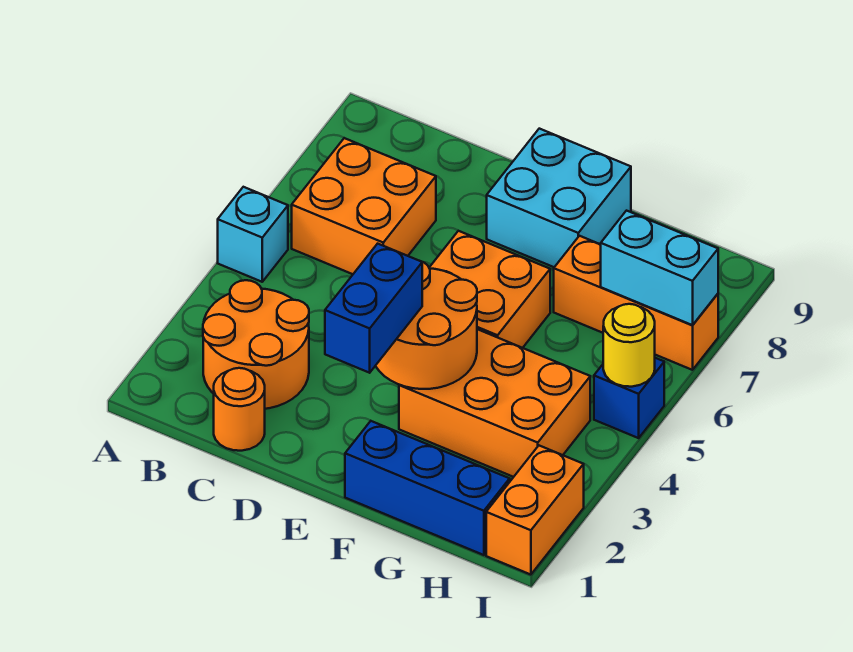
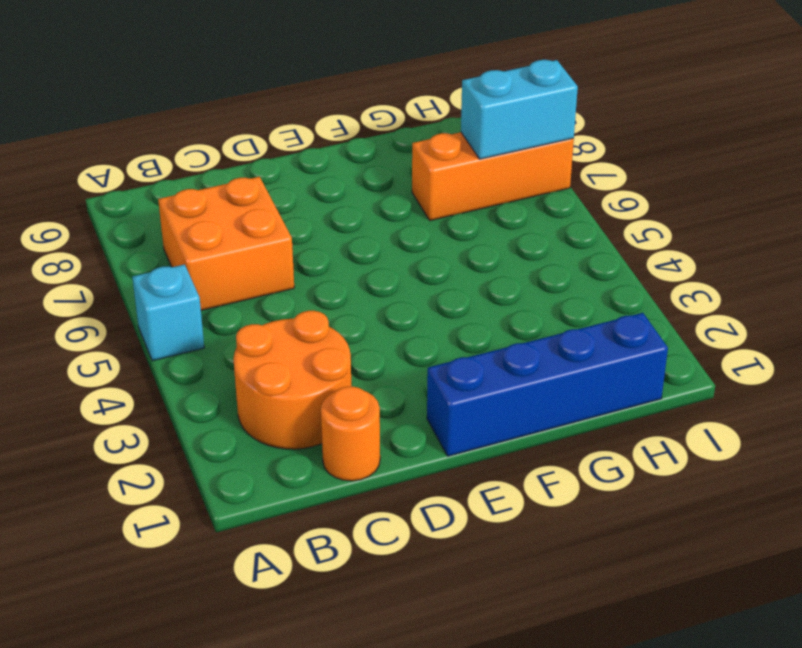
blue brick E1:H1 level 1 -> blue brick F1:H1 level 1
none -> orange brick E5:F6 level 1
none -> cyan brick E8:F9 level 1
none -> orange brick F3:H4 level 1

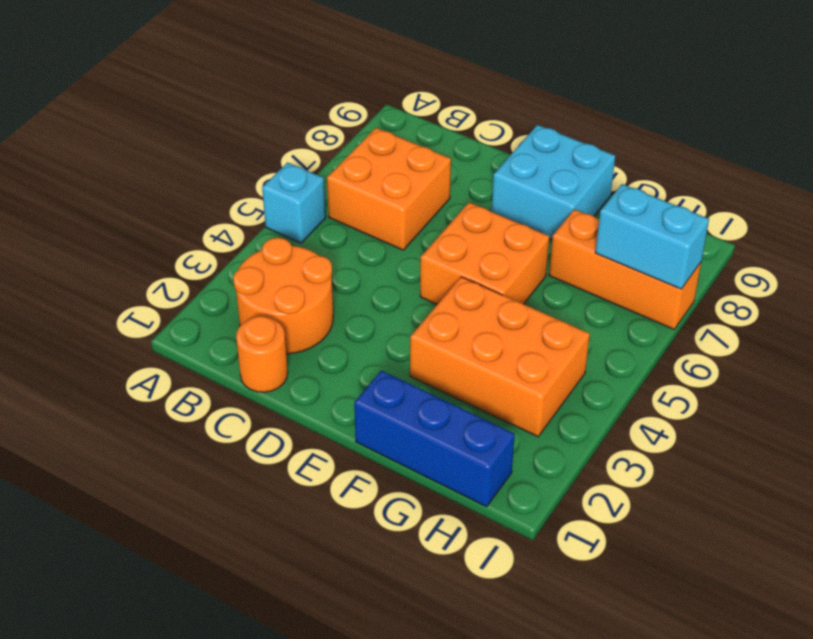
none -> orange brick I1:I2 level 1
none -> blue brick I5 level 1
none -> orange round brick E3:F4 level 2

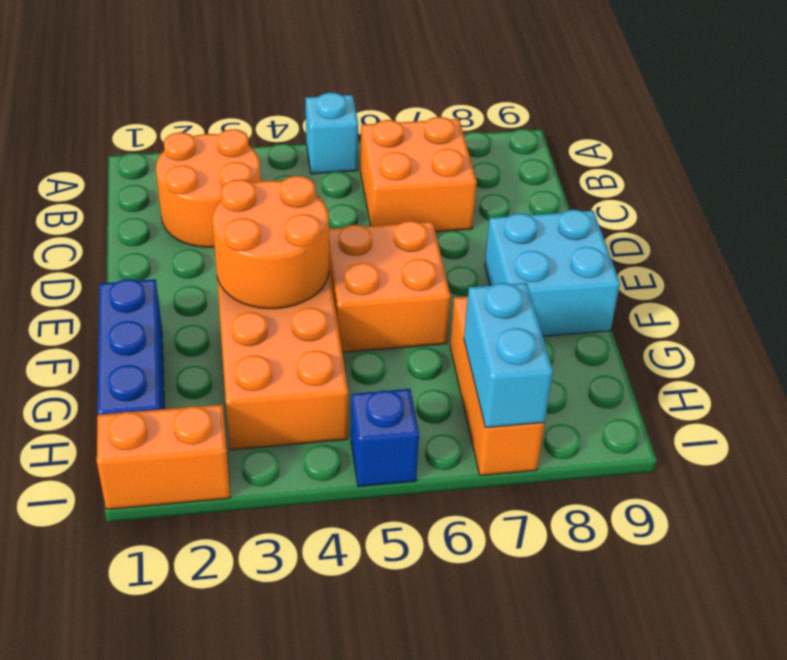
none -> orange round brick C1 level 1
none -> yellow round brick I5 level 2
none -> blue brick E2:E3 level 3

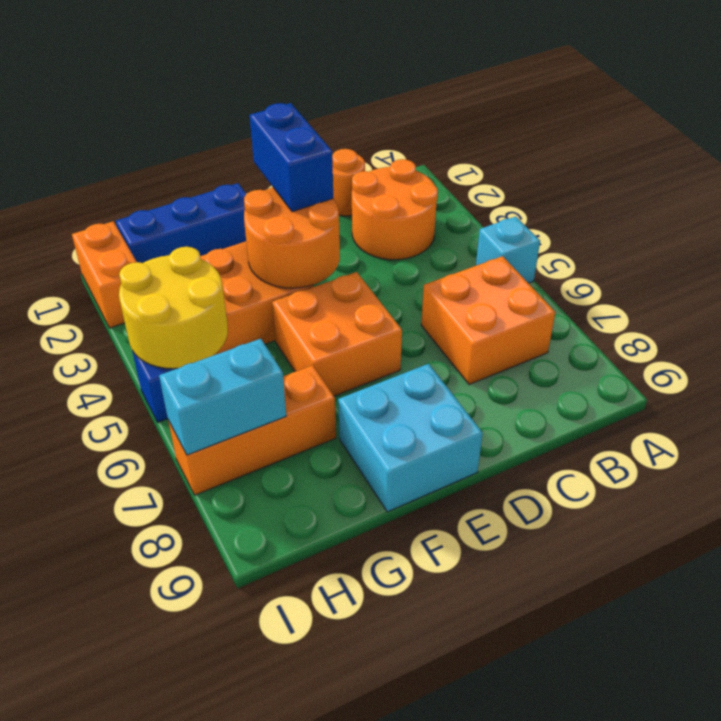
yellow round brick H4:I5 level 2 -> yellow round brick I5 level 2

